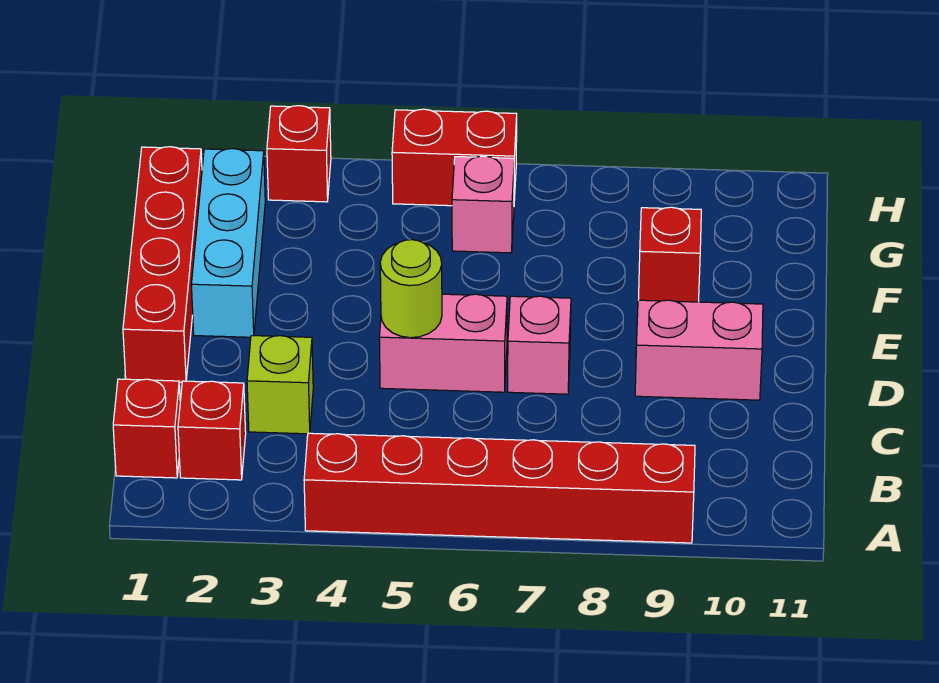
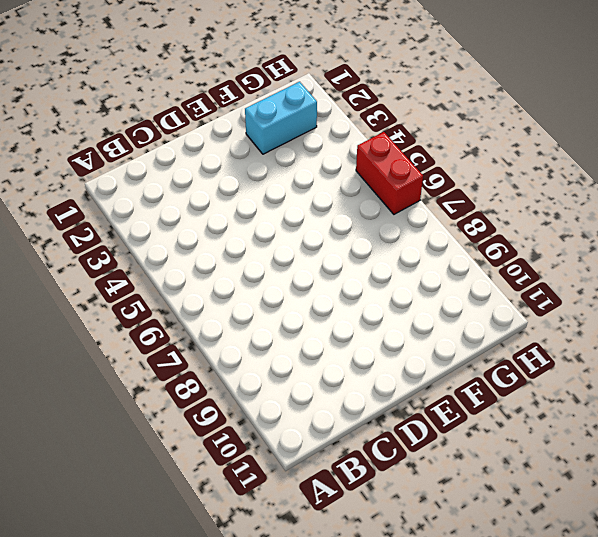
cyan brick F2:G2 level 1 -> cyan brick E2:G2 level 1
none -> red brick A4:A9 level 1
none -> red brick B1 level 1
none -> red brick B2 level 1

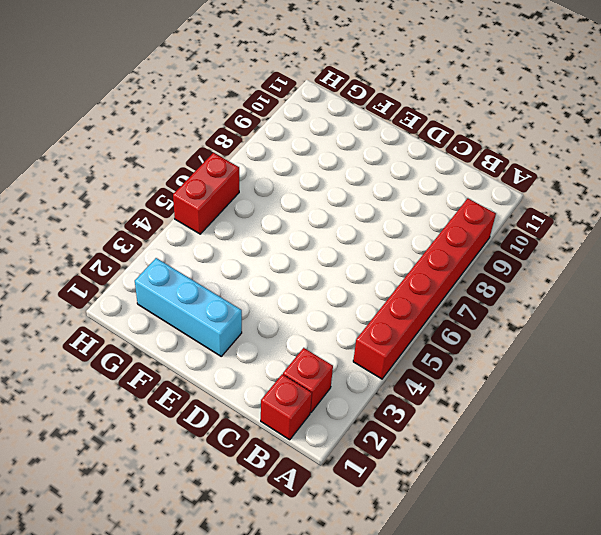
none -> lime brick C3 level 1
none -> red brick D1:G1 level 1
none -> pink brick D5:D6 level 1

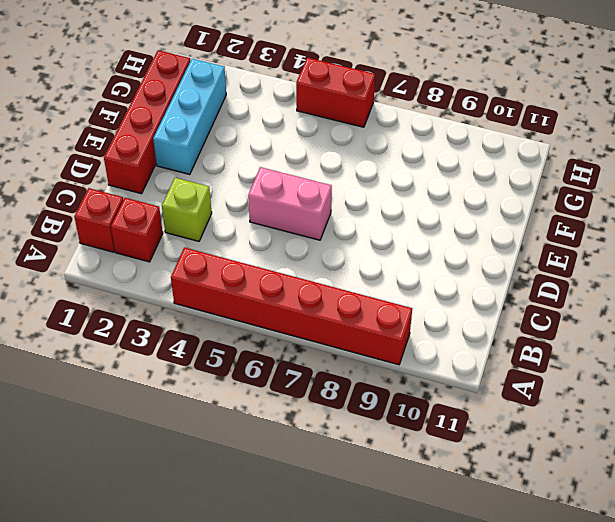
none -> pink brick D7 level 1
none -> pink brick D9:D10 level 1
none -> red brick F9 level 1

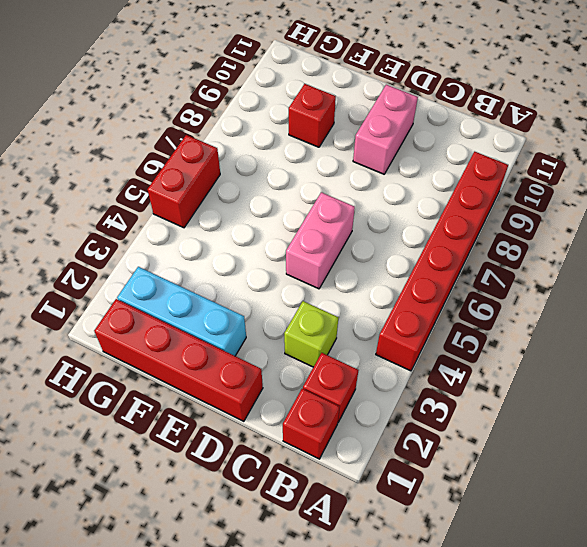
none -> pink brick D7 level 1
none -> pink brick G6 level 1
none -> red brick H3 level 1

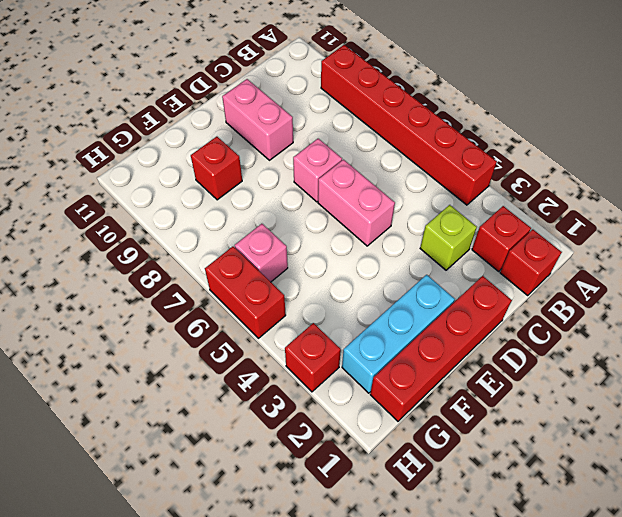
none -> lime round brick D5 level 2

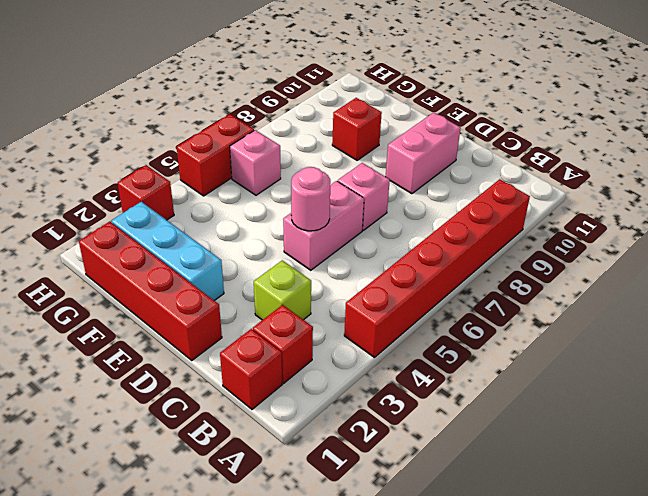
pink round brick D5 level 2 -> lime round brick D5 level 2

